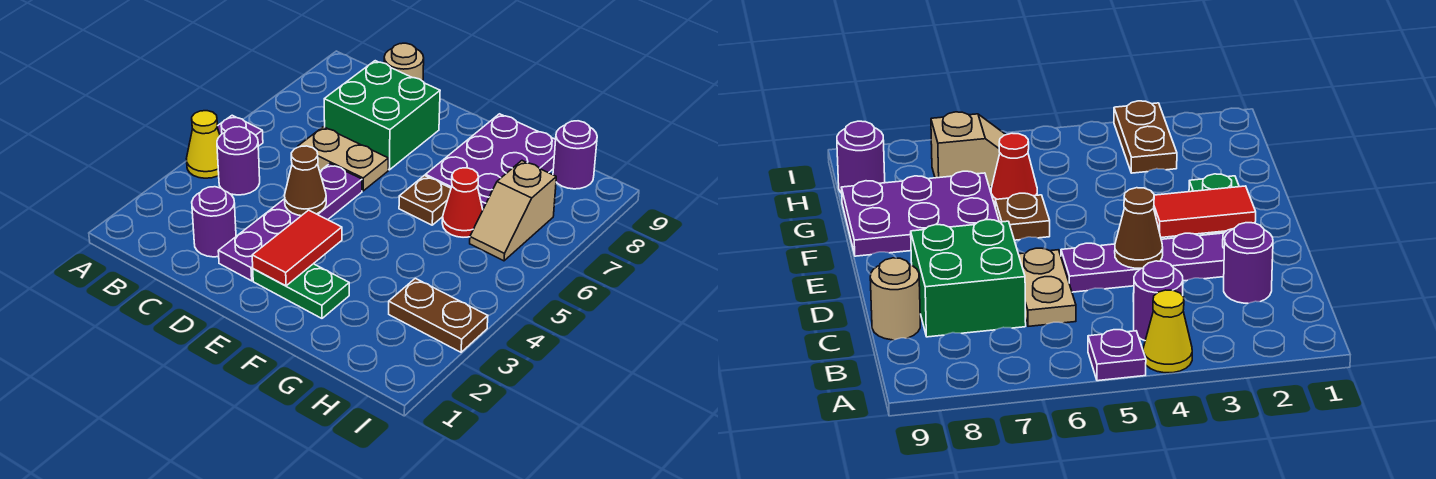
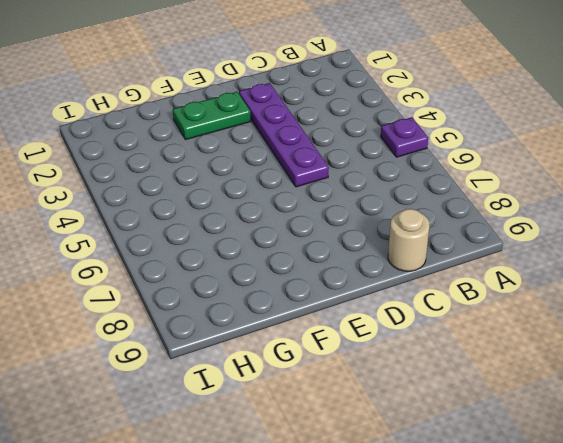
none -> yellow cone A4 level 1
none -> purple round brick B4 level 1
none -> purple round brick C2 level 1

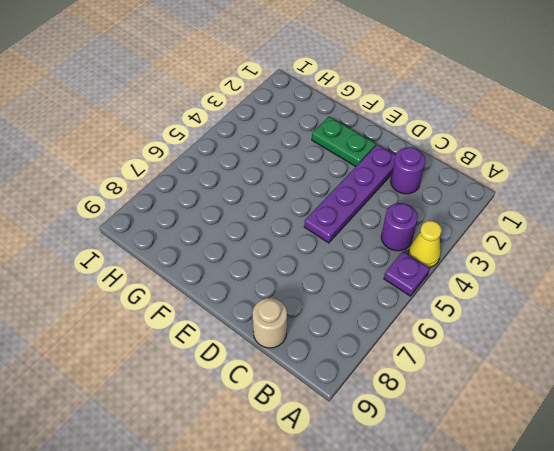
none -> tan plate C6:D6 level 1
none -> green brick C7:D8 level 1
none -> brown plate F6 level 1

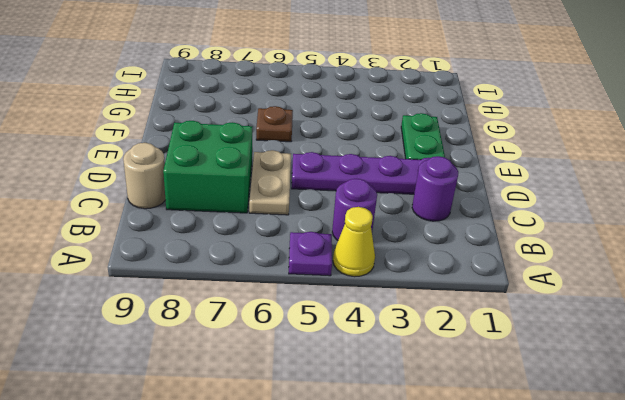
none -> purple plate F7:G9 level 1
none -> red cone G6 level 1
none -> brown plate H3:I3 level 1

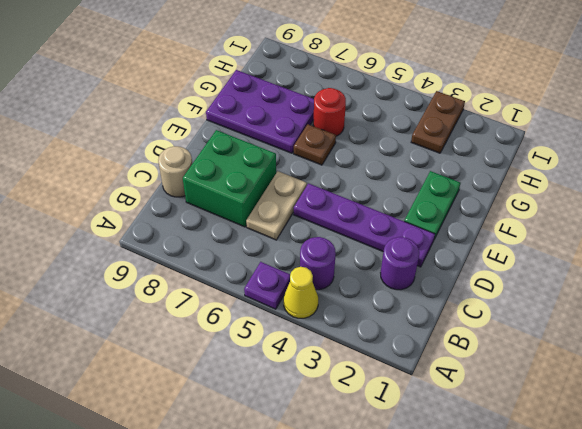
red round brick G6 level 1 -> red cone G6 level 1
none -> tan slope H6:H7 level 1 top 7
none -> purple round brick H9 level 1
none -> brown cone D4 level 2

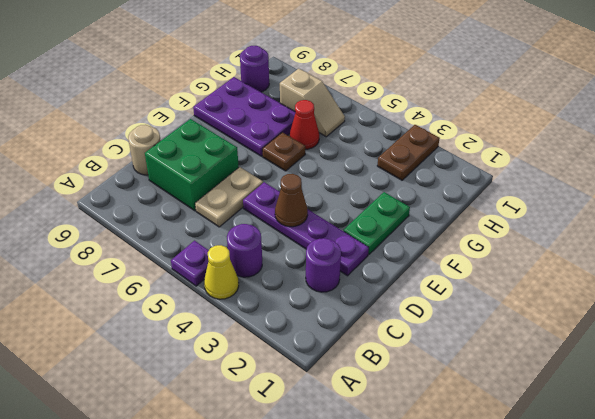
none -> red tile E2:E3 level 2

